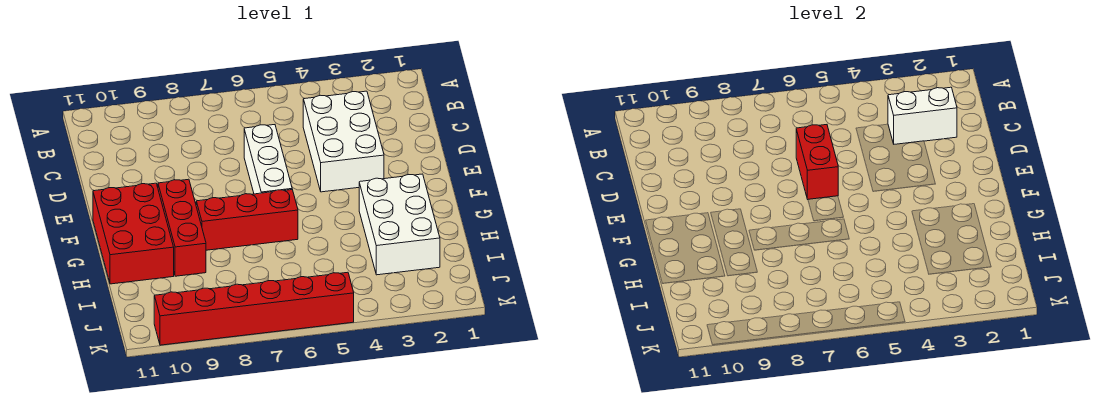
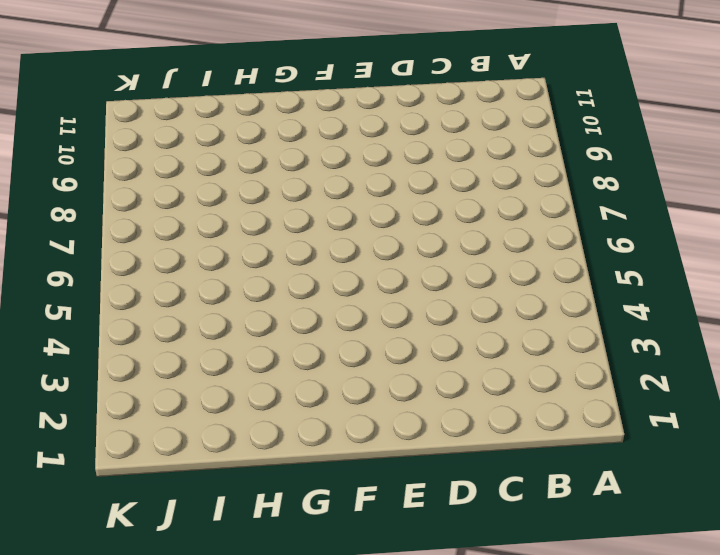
none -> white brick C3:E4 level 1
none -> white brick D6:F6 level 1

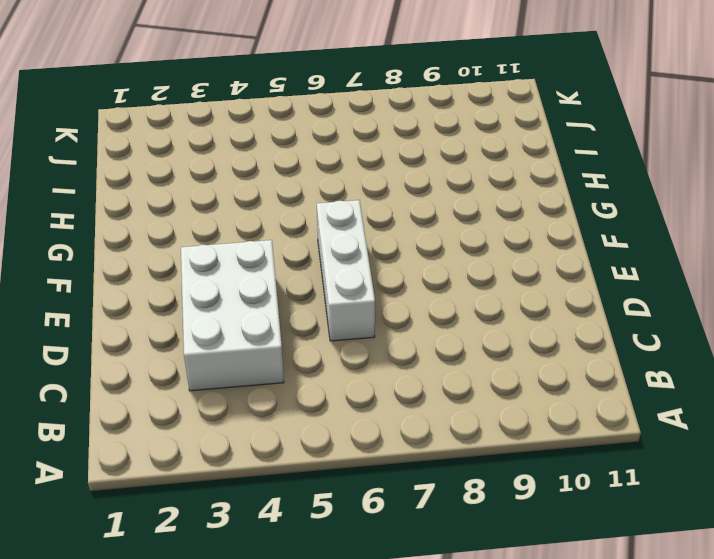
none -> red brick F9:H9 level 1
none -> red brick F10:H11 level 1

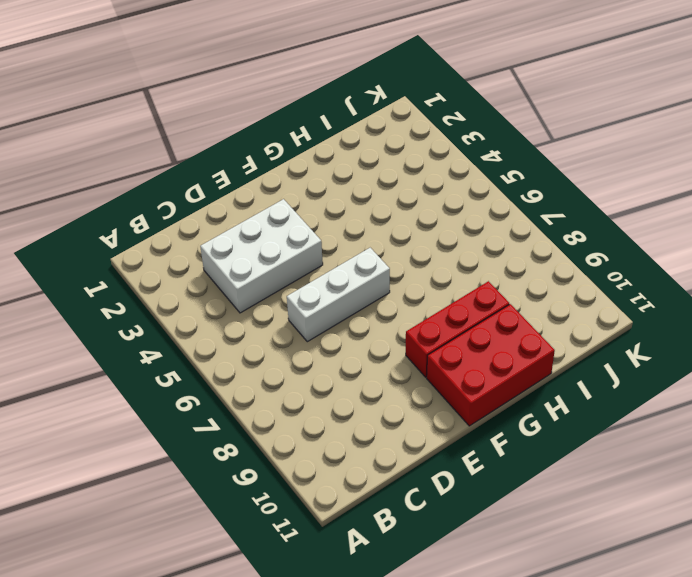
none -> white brick G2:I3 level 1
none -> red brick G6:G8 level 1

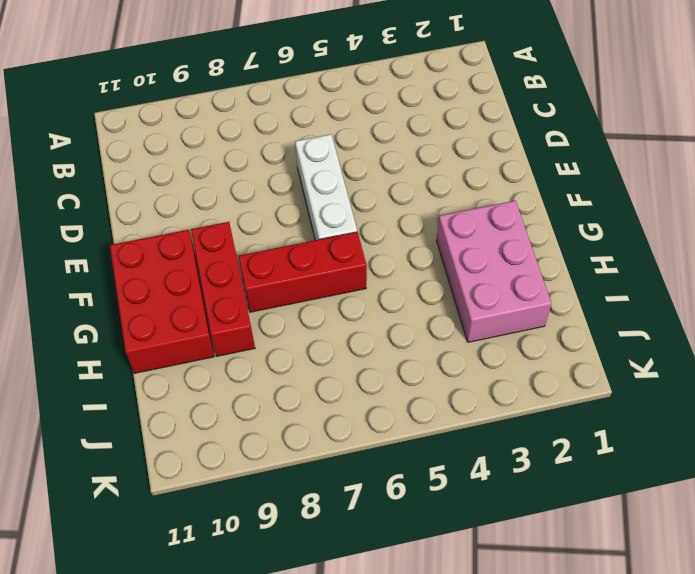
pink brick G2:I3 level 1 -> white brick G2:I3 level 1
none -> white brick C3:E4 level 1
none -> red brick K5:K10 level 1

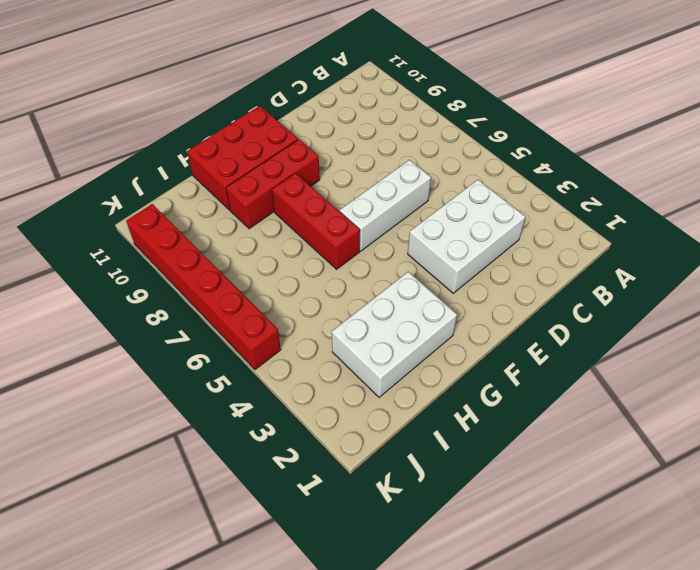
none -> white brick C2:C3 level 2
none -> red brick D6:E6 level 2

